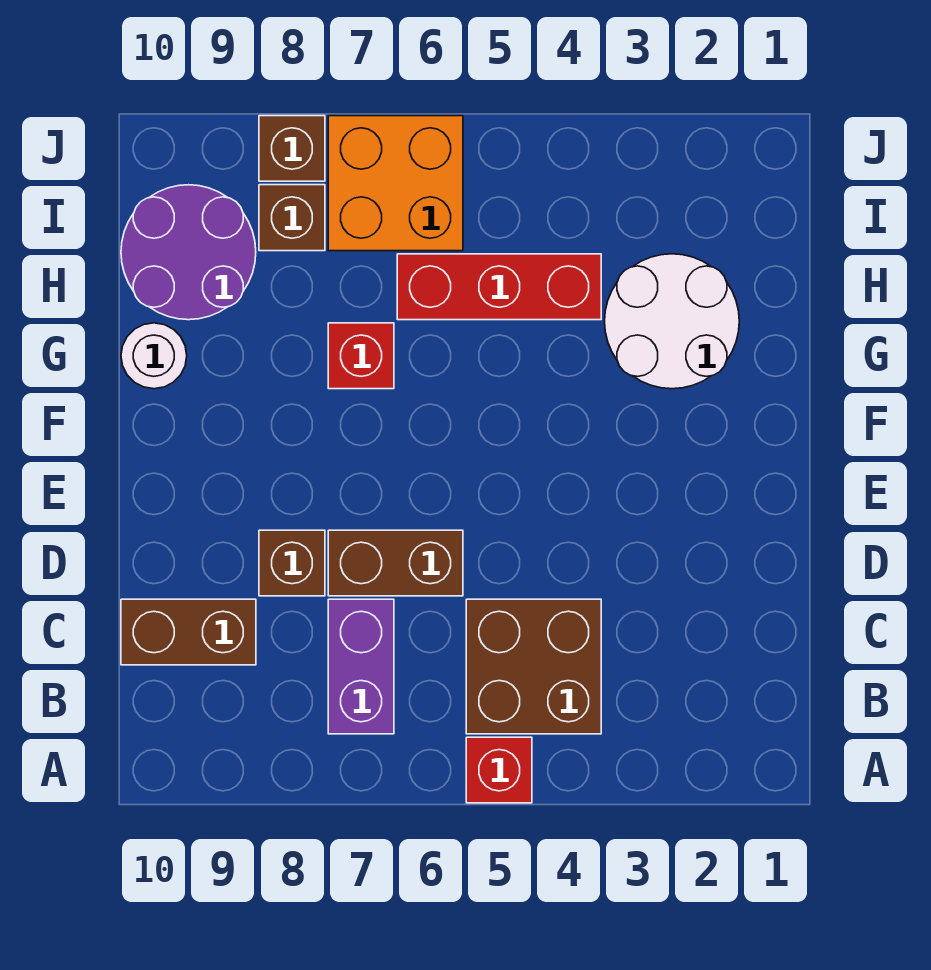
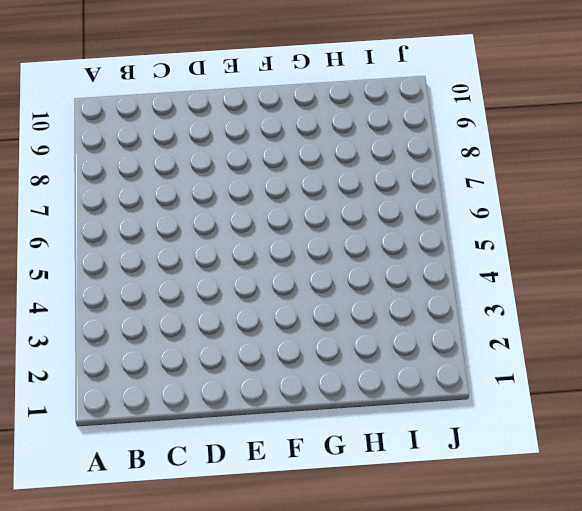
none -> red brick A5 level 1
none -> brown brick B4:C5 level 1
none -> purple brick B7:C7 level 1

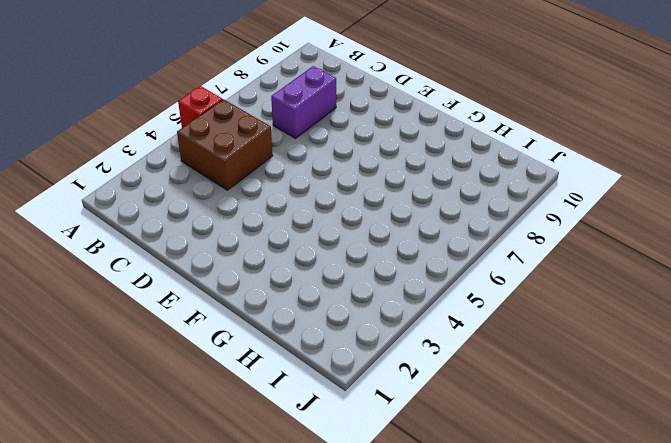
purple brick C7:C8 level 1 -> purple brick B7:C7 level 1
none -> brown brick C9:C10 level 1
none -> brown brick D6:D7 level 1
none -> brown brick D8 level 1

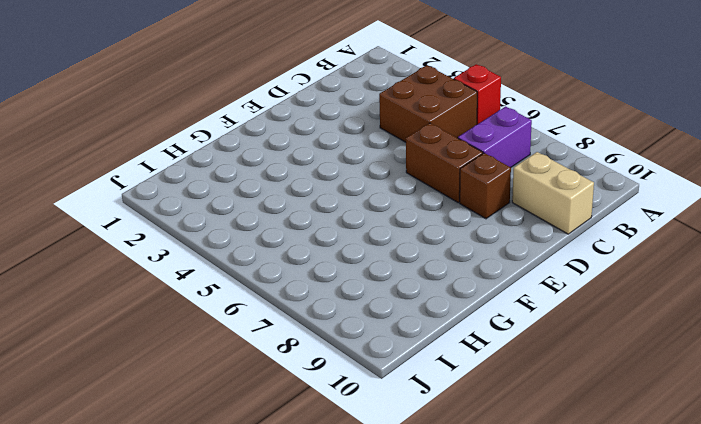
tan brick C9:C10 level 1 -> brown brick C9:C10 level 1
none -> white round brick G2:H3 level 1
none -> red brick G7 level 1
none -> white round brick G10 level 1

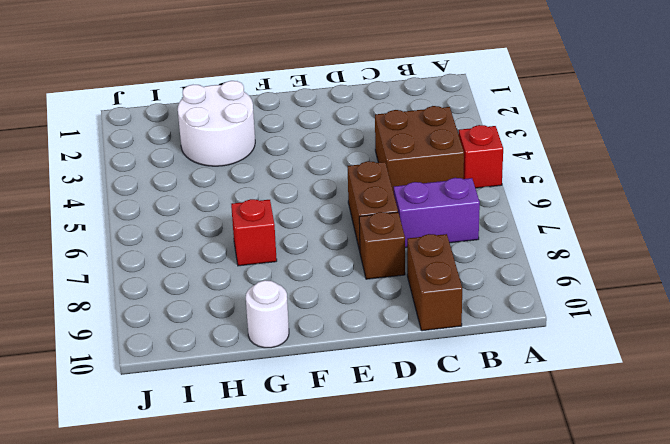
none -> red brick H4:H6 level 1
none -> purple round brick H9:I10 level 1
none -> orange brick I6:J7 level 1

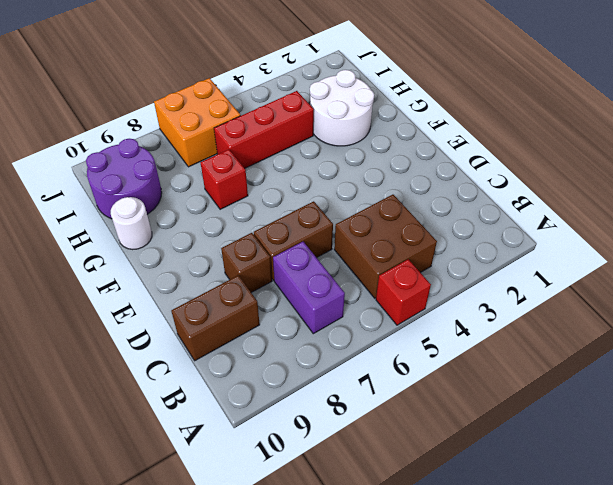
none -> brown brick I8 level 1
none -> brown brick J8 level 1

